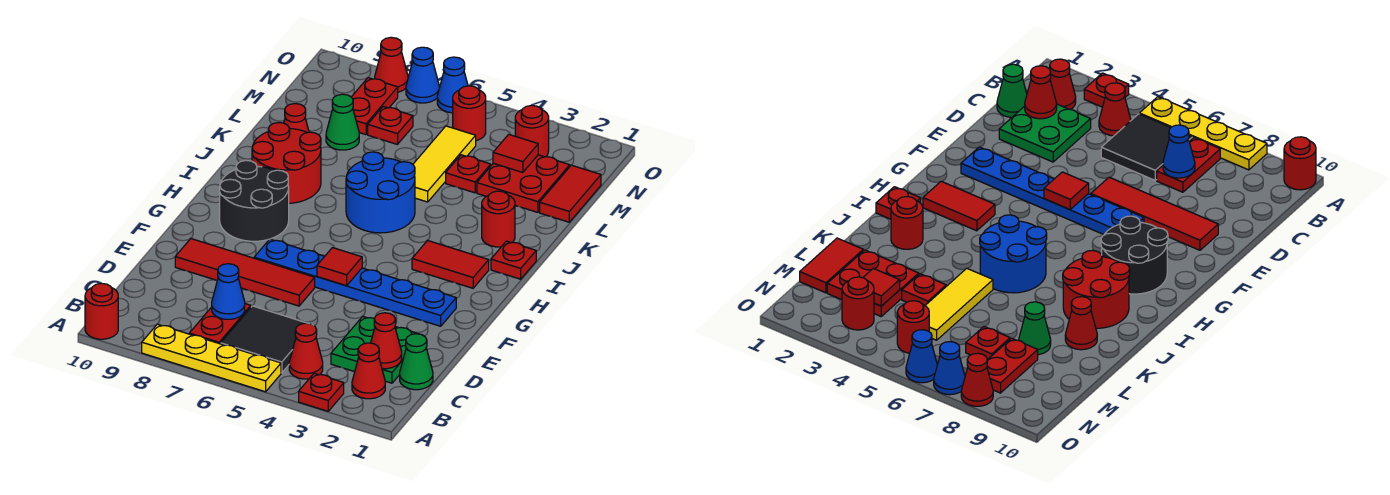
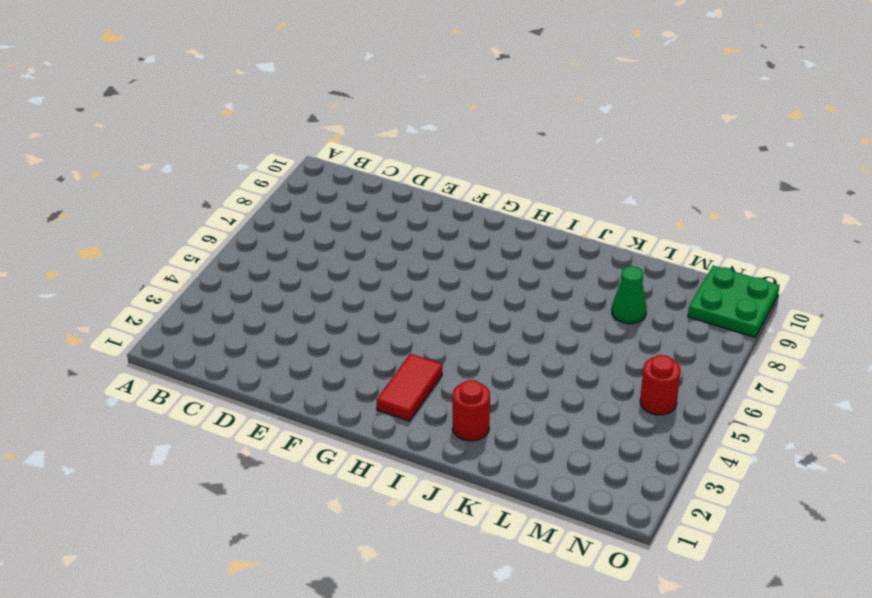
green plate N9:O10 level 1 -> green plate C2:D3 level 1
none -> red plate A3 level 1
none -> yellow plate A5:A8 level 1
none -> red round brick A10 level 1
none -> red cone B2 level 1

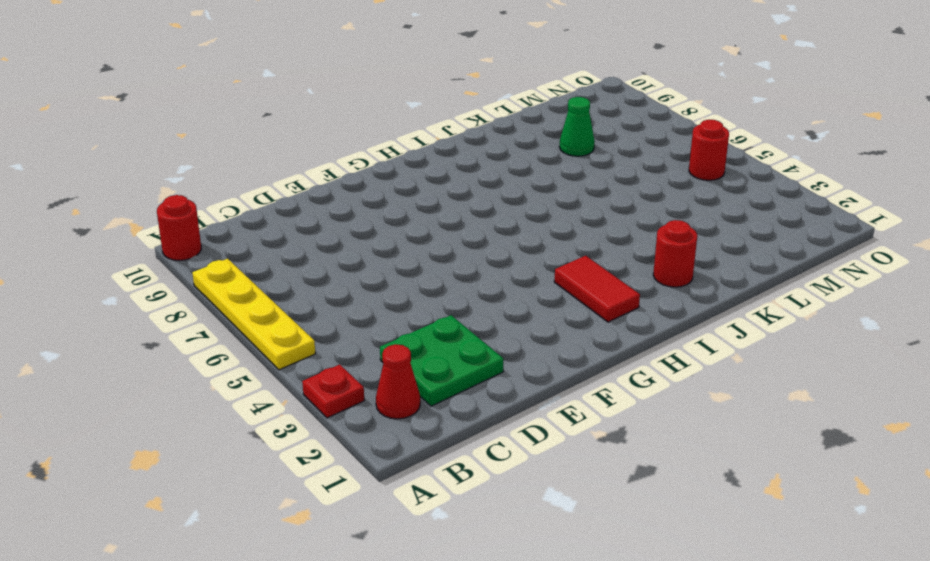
none -> red cone B4 level 1
none -> black tile B5:C6 level 1
none -> red plate B7:C7 level 1
none -> green cone C1 level 1

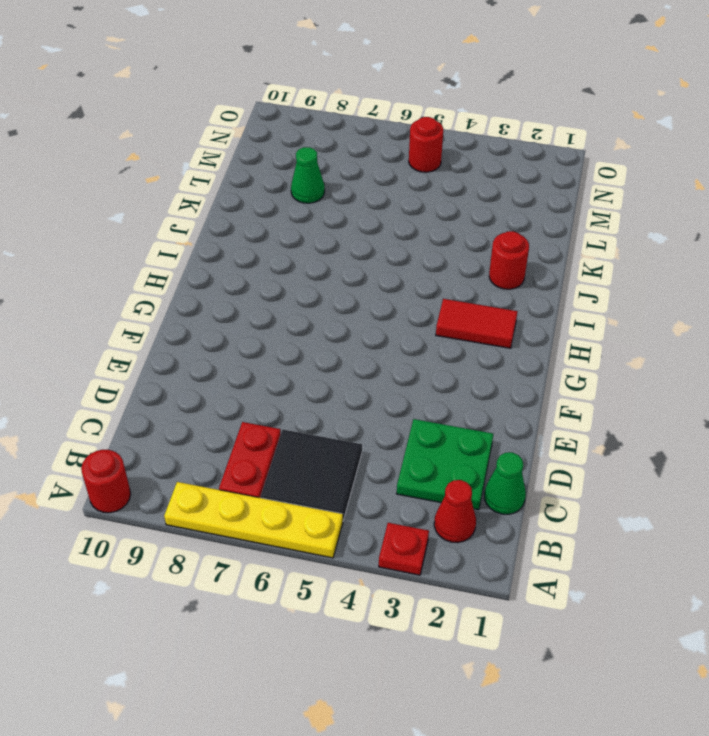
none -> red cone B4 level 1
none -> red tile E6:E9 level 1
none -> blue plate F2:F7 level 1
none -> black round brick G8:H9 level 1

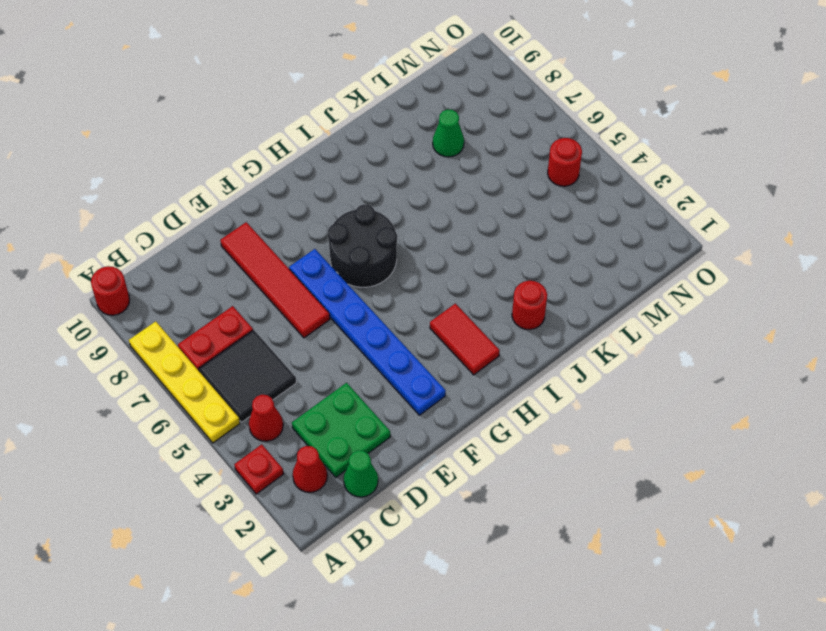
black round brick G6:H7 level 1 -> black round brick G8:H9 level 1
none -> red plate I1 level 1
none -> blue round brick I5:J6 level 1
none -> red round brick I8:J9 level 1
none -> yellow tile K5:M5 level 1

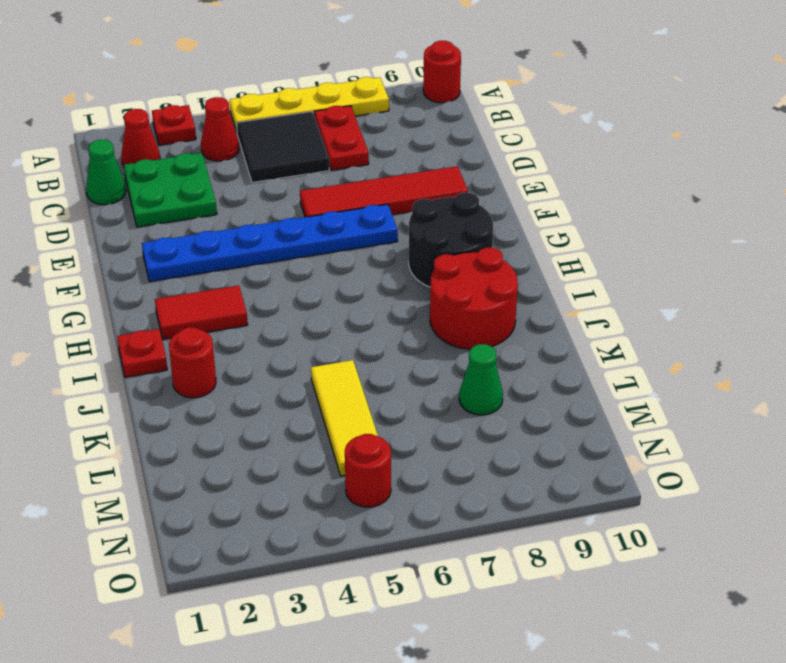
none -> blue round brick I5:J6 level 1
none -> red cone K9 level 1
none -> red tile L1:M1 level 1
none -> red plate L2:M3 level 1

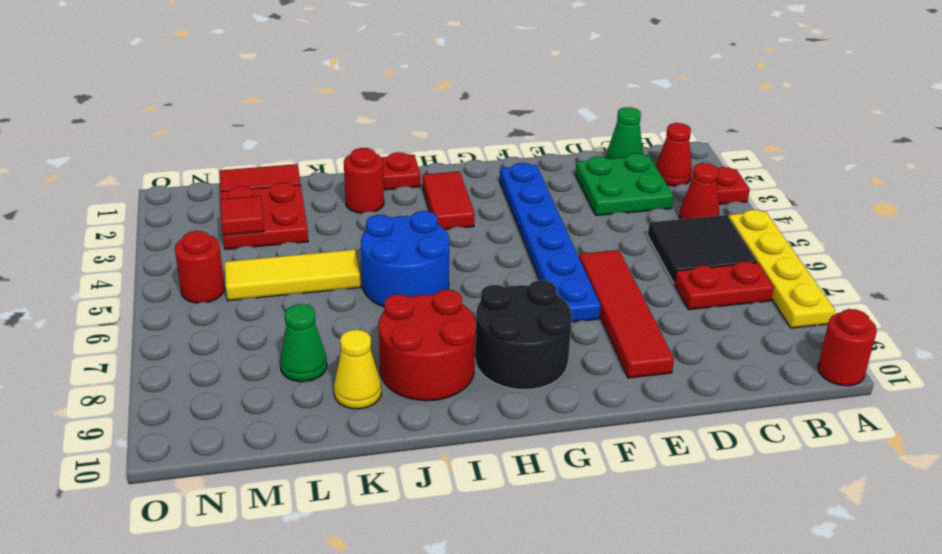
yellow cone K9 level 1 -> red cone K9 level 1
none -> red plate L4 level 1
none -> red plate M7 level 1
none -> red plate M8:N8 level 1
none -> red round brick N3 level 1

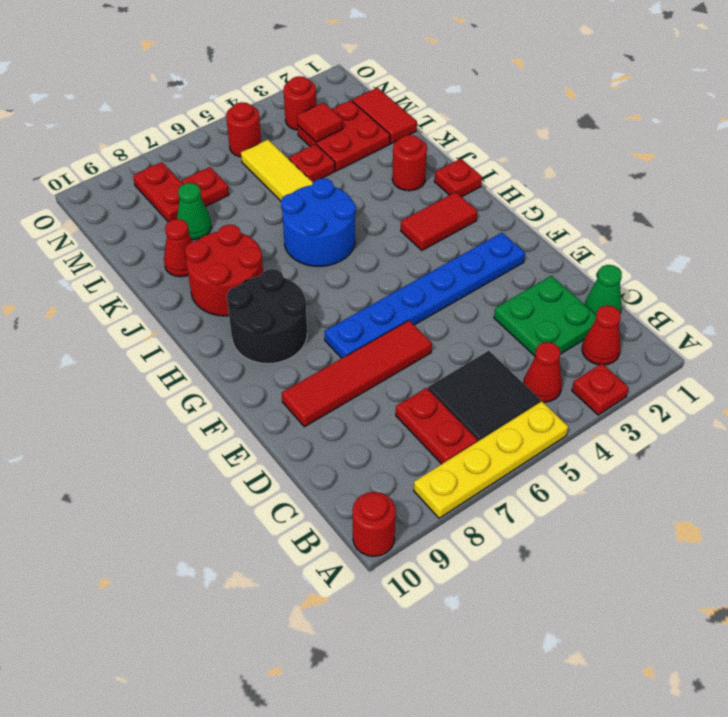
none -> blue cone O6 level 1
none -> blue cone O7 level 1
none -> red cone O8 level 1
none -> red cone C2 level 2

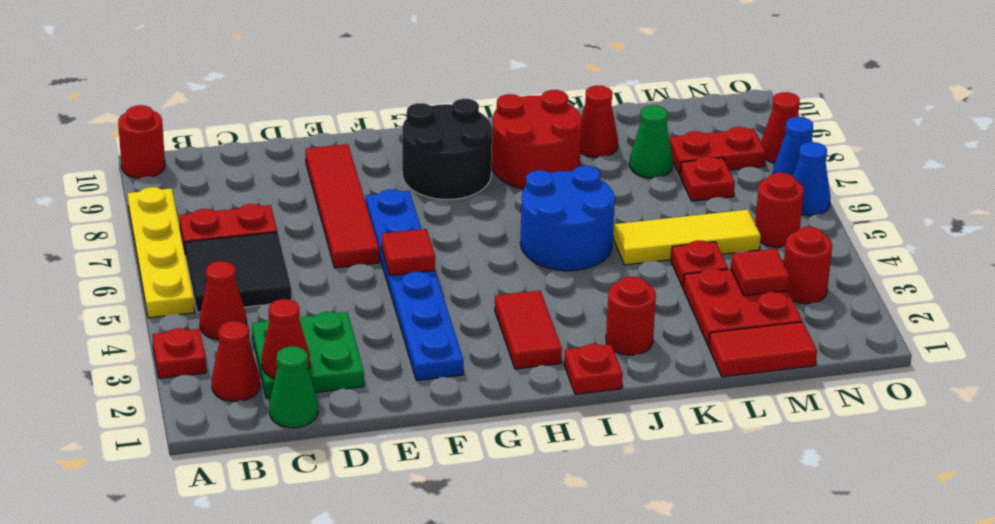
none -> blue cone C7 level 2

